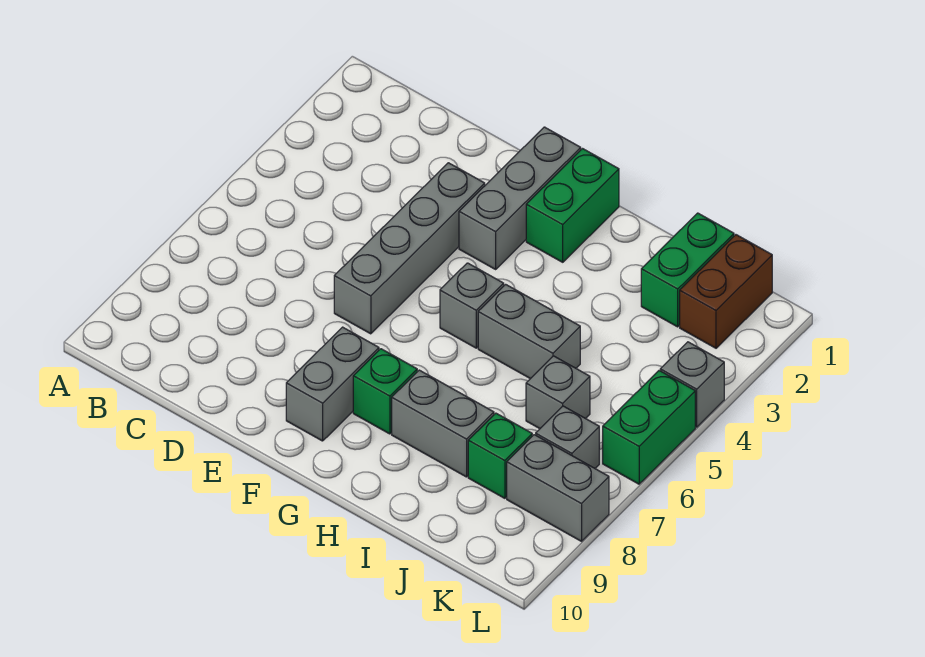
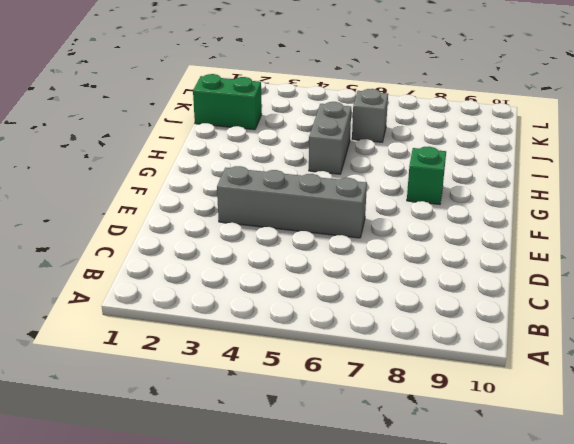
none -> grey brick F1:F3 level 1
none -> grey brick F8:F9 level 1
none -> green brick G1:G2 level 1

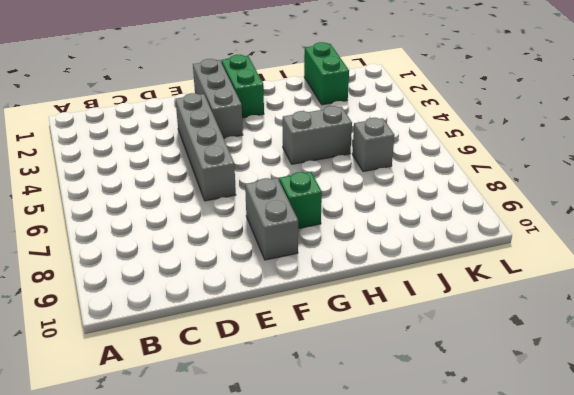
none -> grey brick G5 level 1
none -> grey brick H8:I8 level 1
none -> green brick J8 level 1

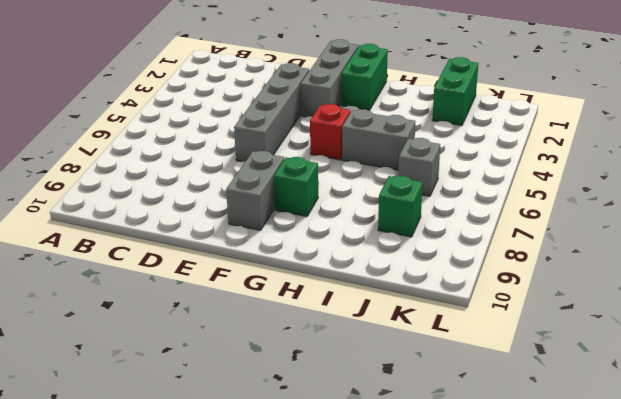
red brick G5 level 1 -> grey brick G5 level 1
none -> grey brick H8:I8 level 1
none -> brown brick K1:K2 level 1
none -> grey brick K7 level 1

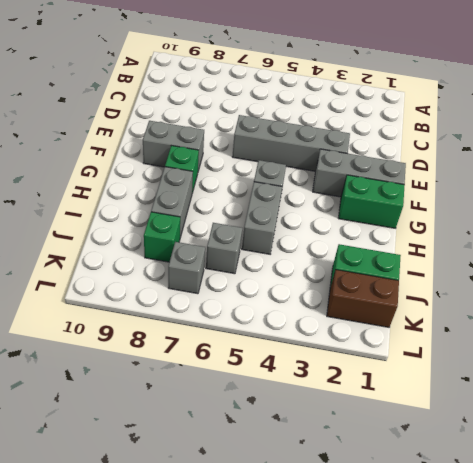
none -> grey brick K8:L8 level 1
none -> grey brick L4 level 1
none -> green brick L5:L6 level 1

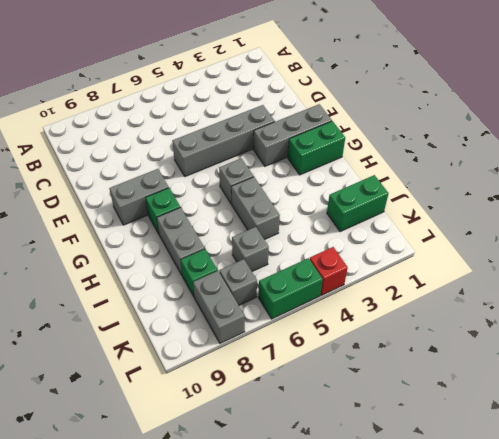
red brick L4 level 1 -> grey brick L4 level 1
none -> brown brick K1:K2 level 1

